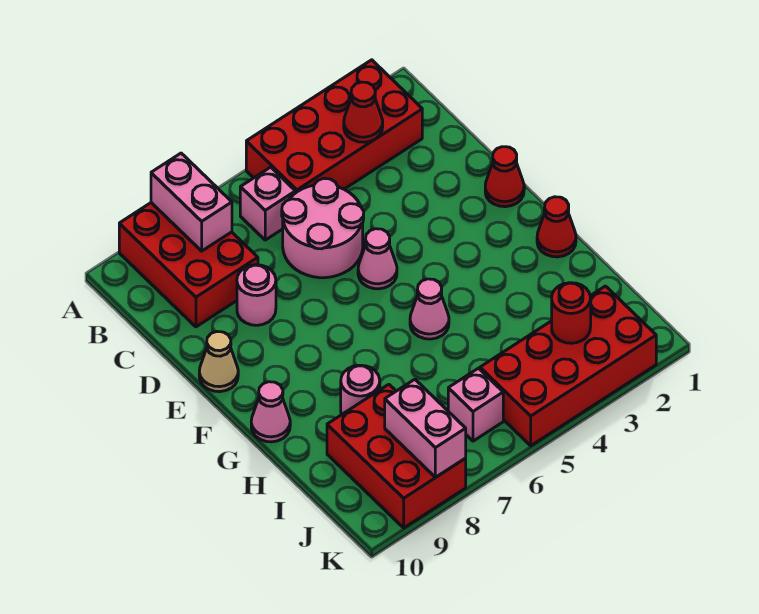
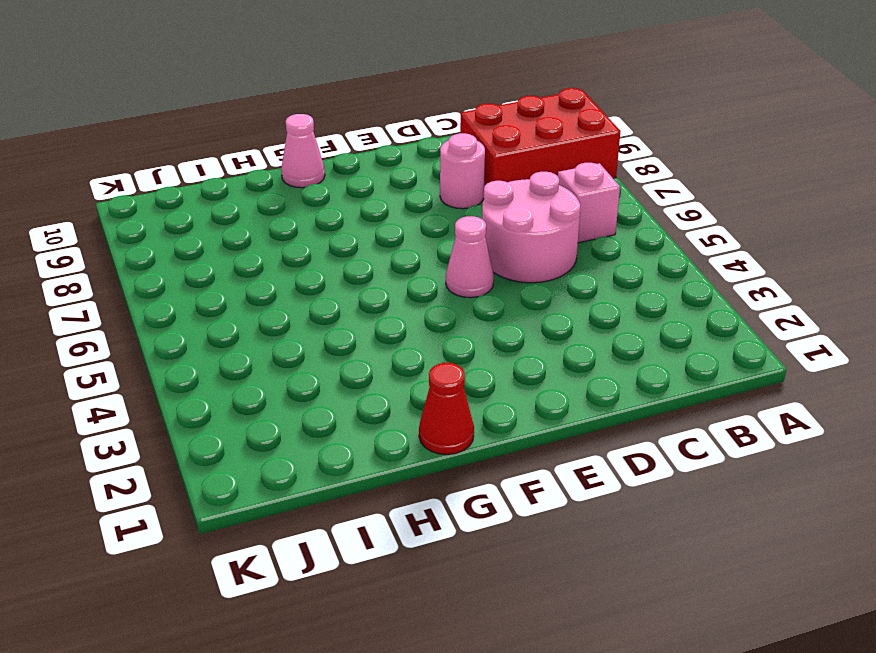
none -> red brick A2:B5 level 1
none -> red cone E1 level 1
none -> tan cone E10 level 1

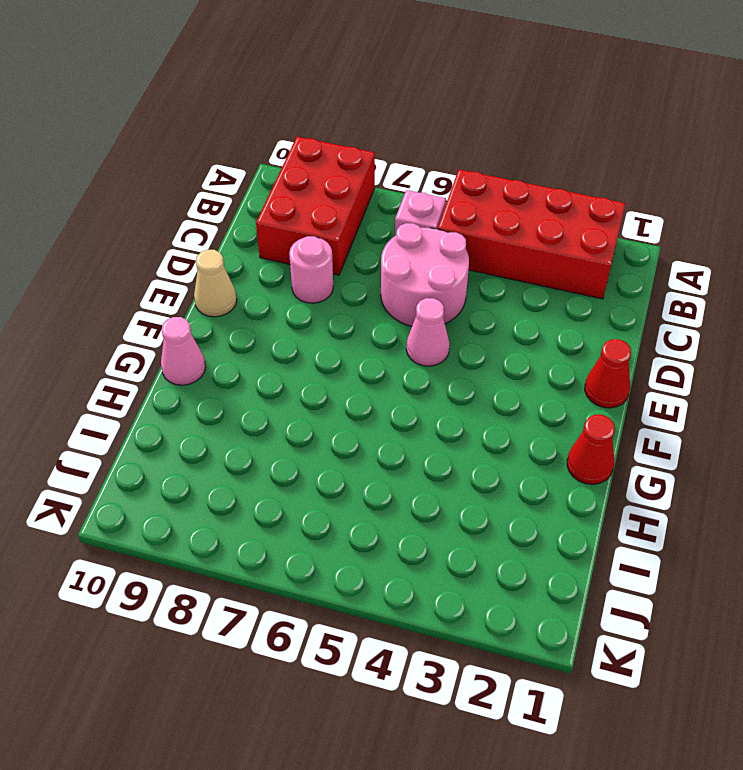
none -> pink cone G5 level 1
none -> pink round brick H8 level 1
none -> red brick I8:K9 level 1

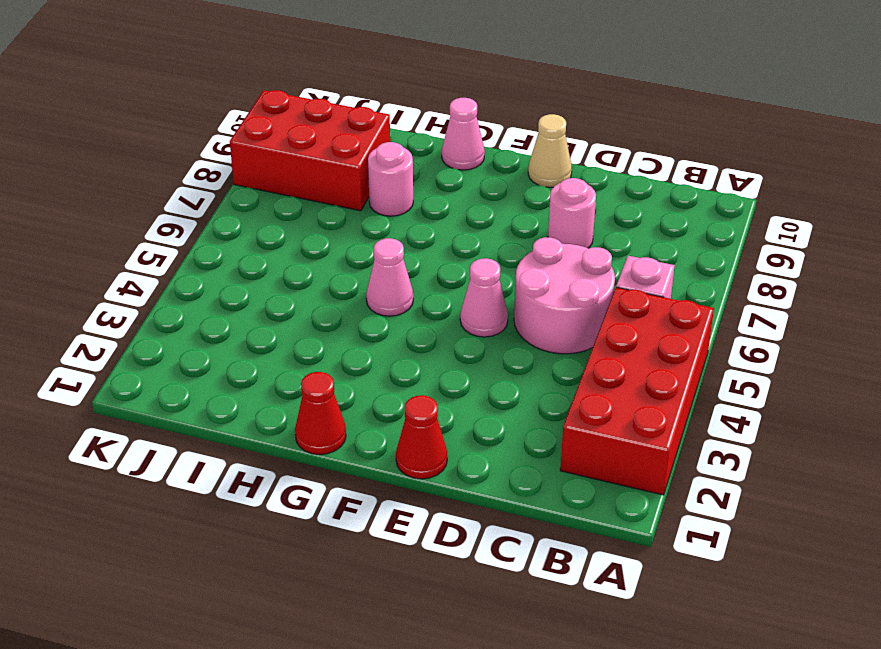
none -> red brick A8:C9 level 1
none -> red brick J2:K5 level 1
none -> pink brick J6 level 1

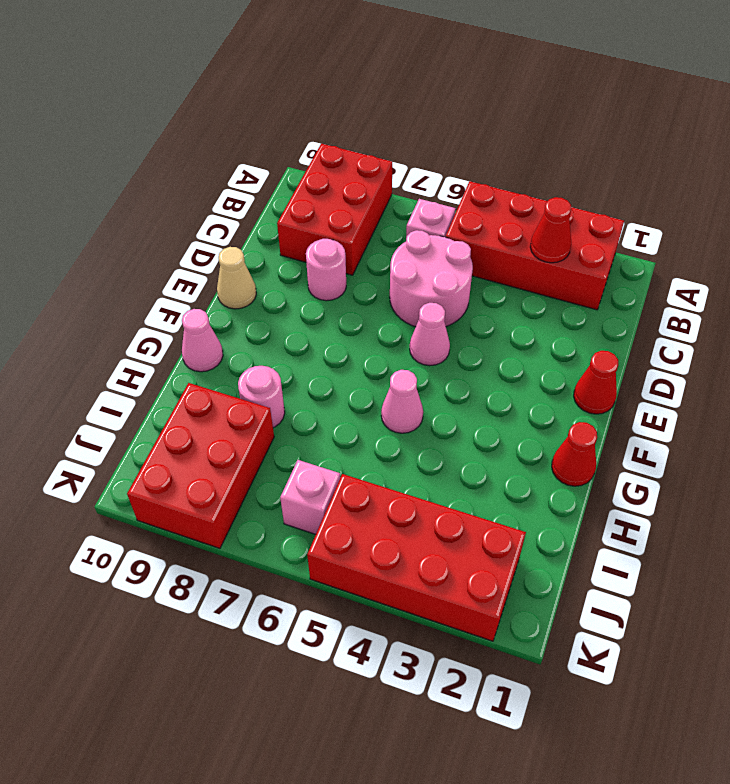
none -> pink brick A8:B8 level 2
none -> red round brick J3 level 2
none -> pink brick J8:K8 level 2

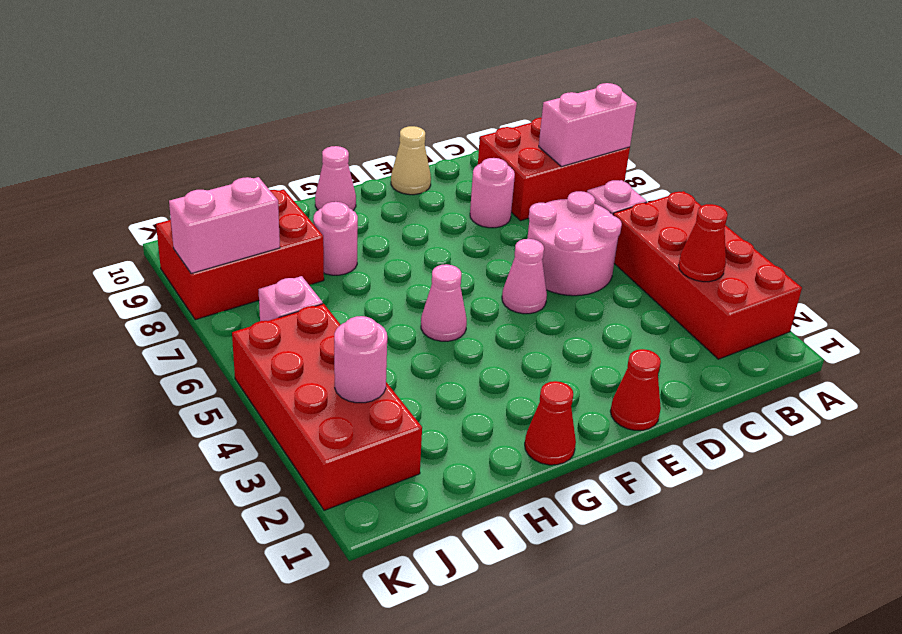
pink round brick J3 level 2 -> red round brick J3 level 2

